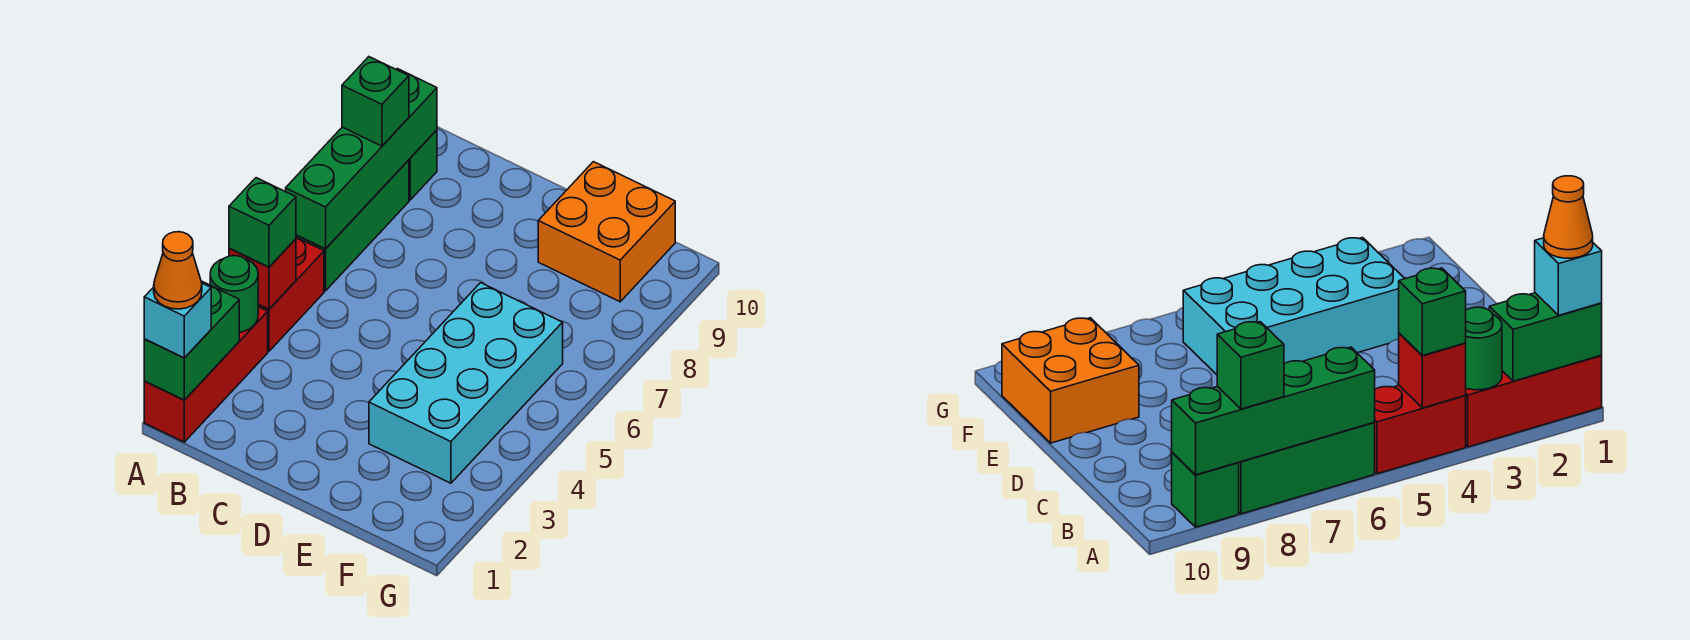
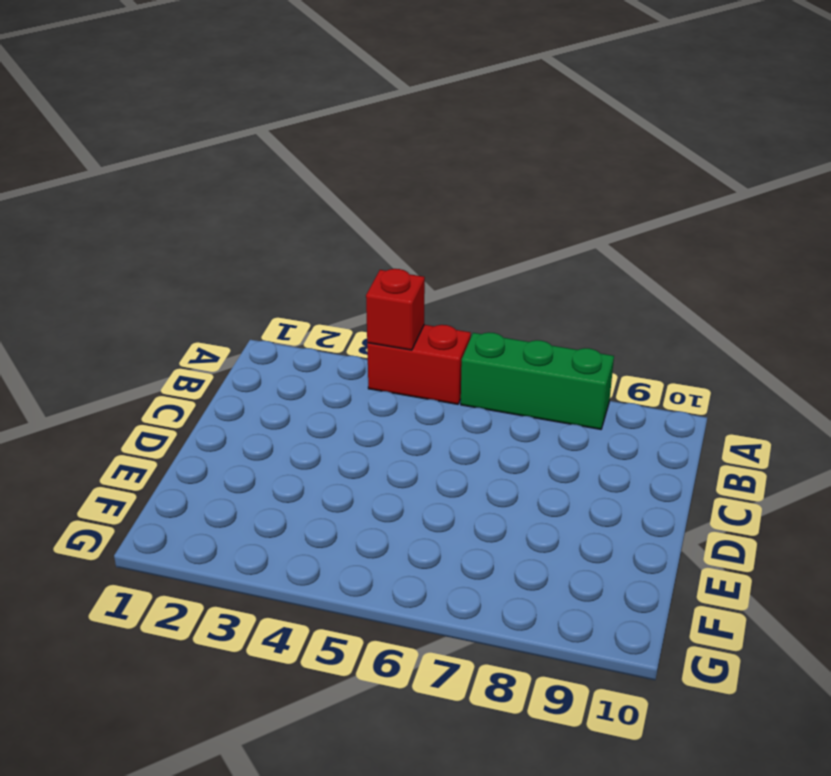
none -> red brick A1:A3 level 1
none -> green brick A9 level 1
none -> cyan brick E3:F6 level 1

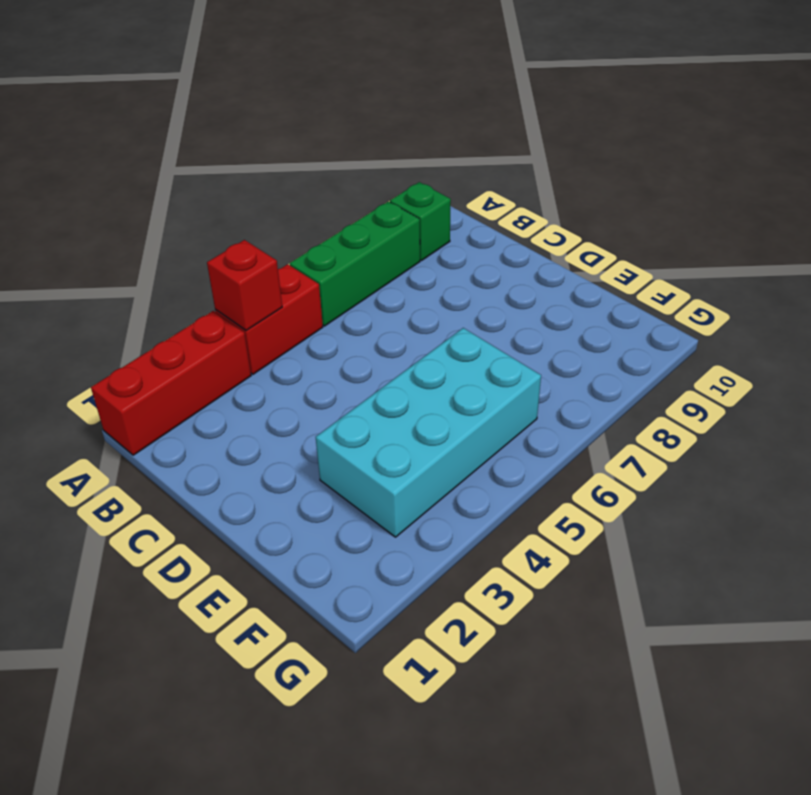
none -> orange brick E9:F10 level 1
none -> green brick A1:A2 level 2
none -> green round brick A3 level 2

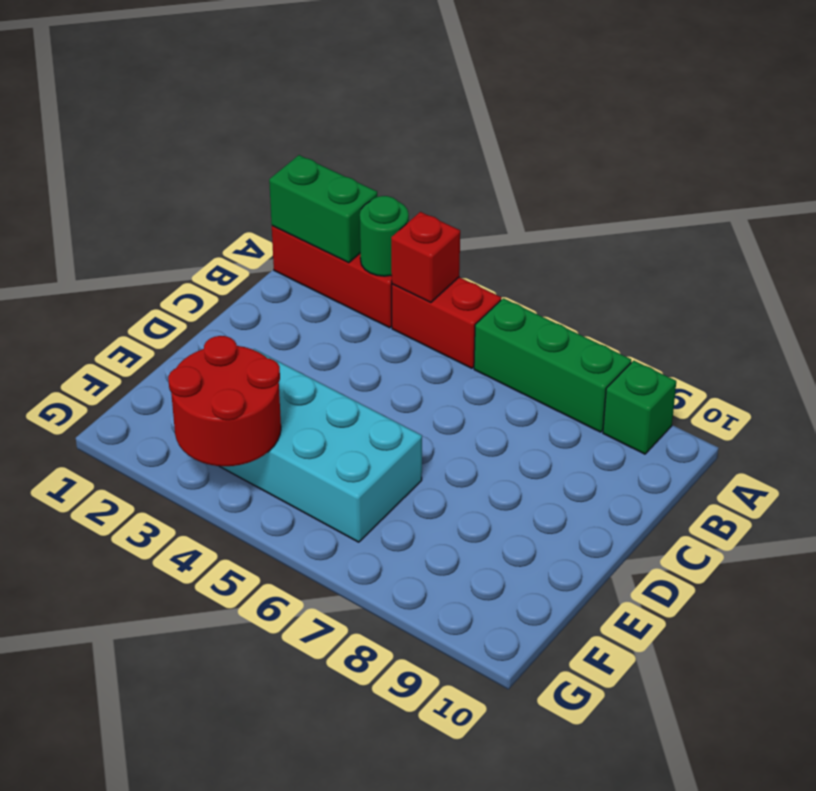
red round brick F3:G4 level 2 -> none
none -> orange brick E9:F10 level 1
none -> green brick A6:A9 level 2
none -> cyan brick A1 level 3

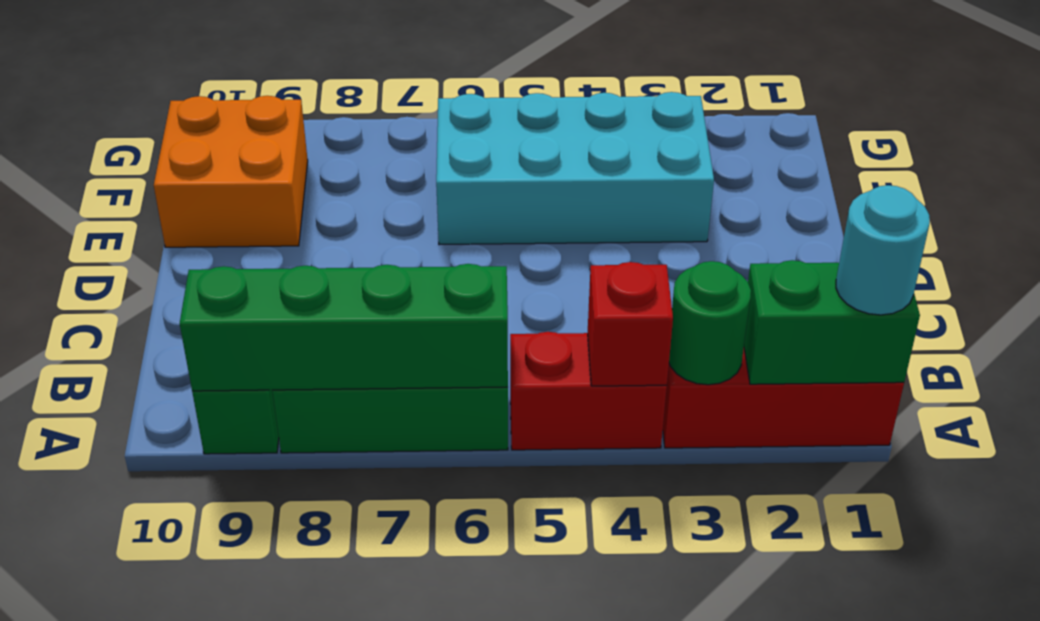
cyan round brick A1 level 3 -> cyan brick A1 level 3
none -> green brick A4 level 3
none -> green brick A8 level 3
none -> orange cone A1 level 4

